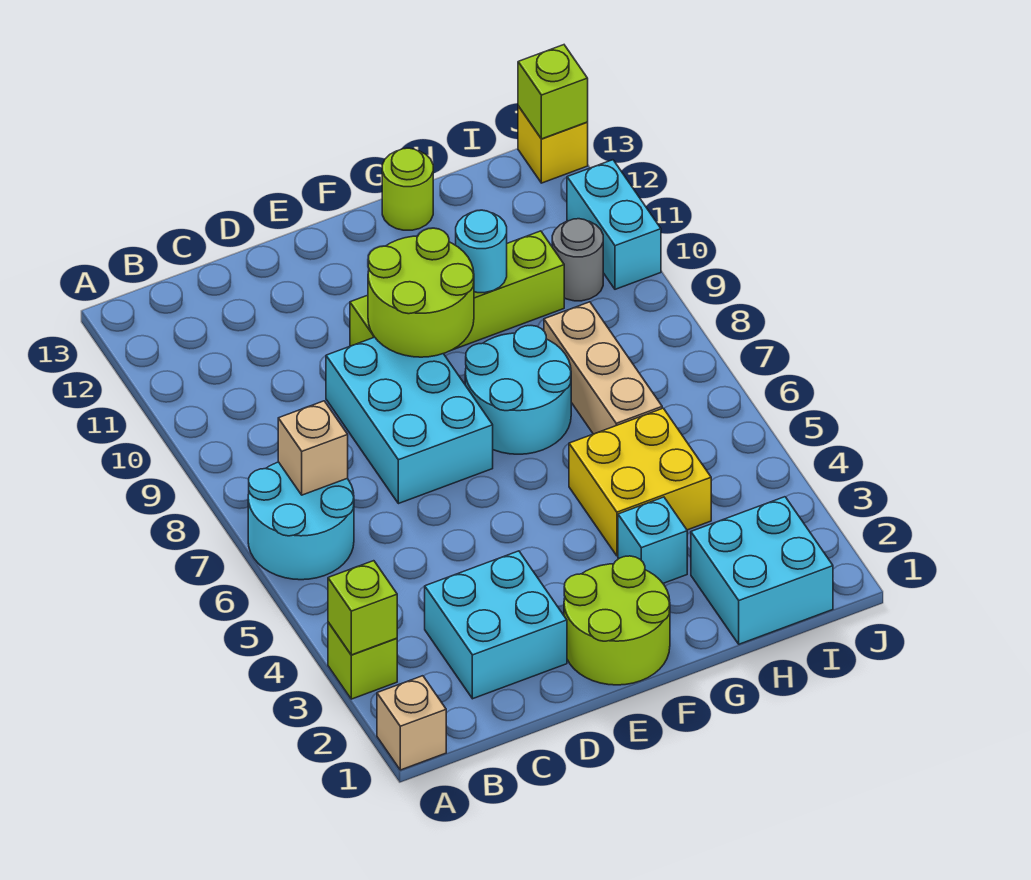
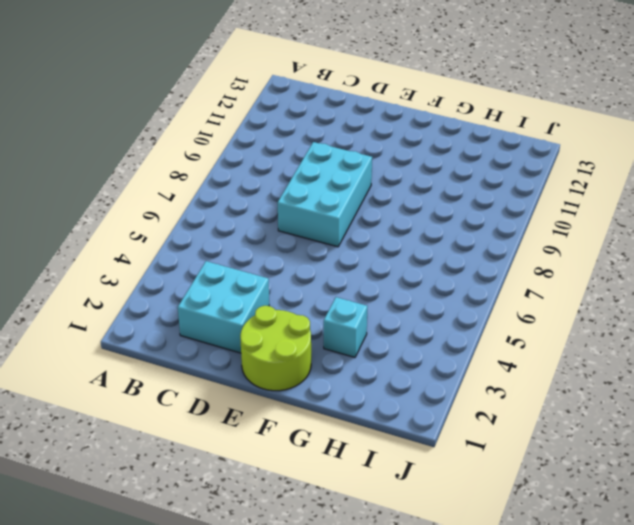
none -> tan brick A1 level 1
none -> lime brick A3 level 1
none -> cyan round brick A6:B7 level 1

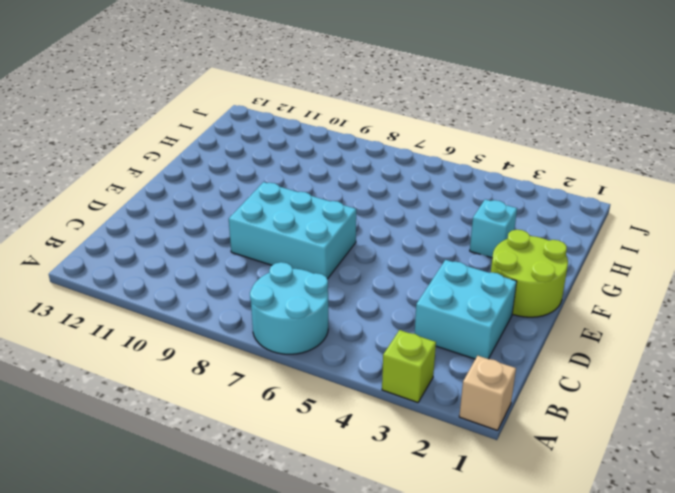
none -> lime brick E10:H10 level 1
none -> cyan round brick F7:G8 level 1
none -> yellow brick G4:H5 level 1

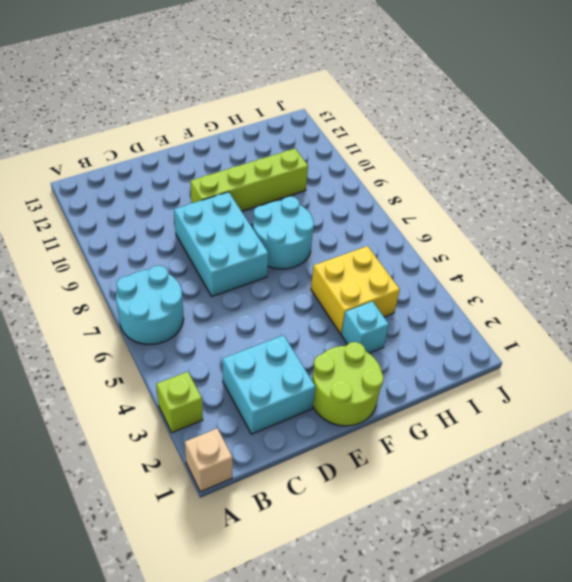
none -> lime round brick G13 level 1
none -> cyan brick H1:I2 level 1
none -> tan brick H6:H8 level 1

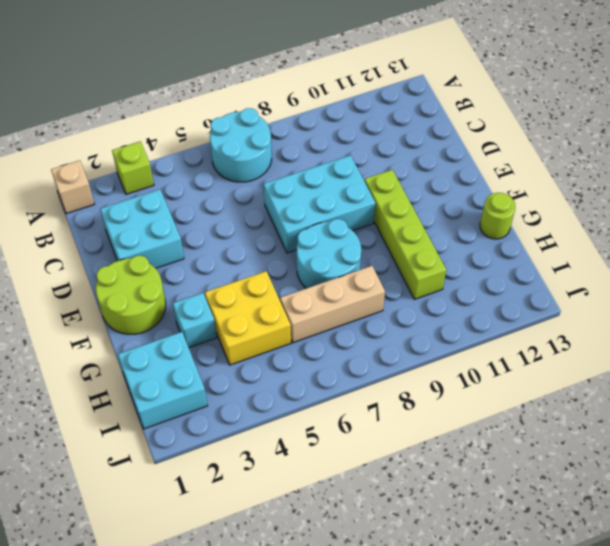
none -> grey round brick I10 level 1
none -> cyan brick J10:J11 level 1
none -> yellow brick J13 level 1

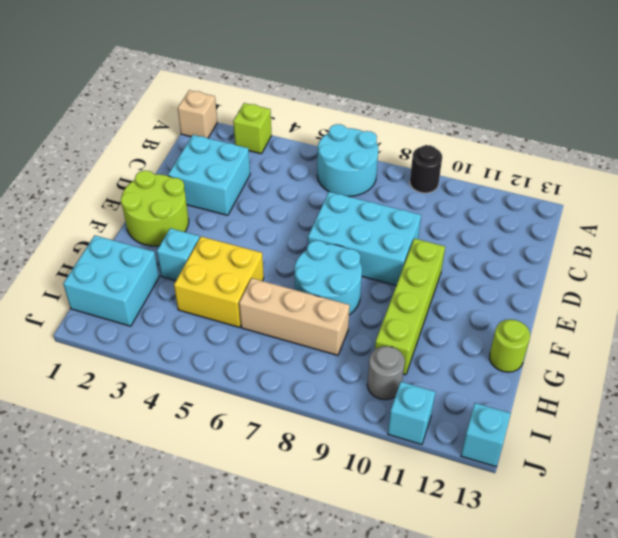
black round brick A9 level 1 -> none
cyan brick J11 level 1 -> cyan brick J10:J11 level 1
cyan brick J13 level 1 -> yellow brick J13 level 1
none -> lime brick A3 level 2
none -> tan brick B7 level 2
none -> lime round brick E9:F10 level 2

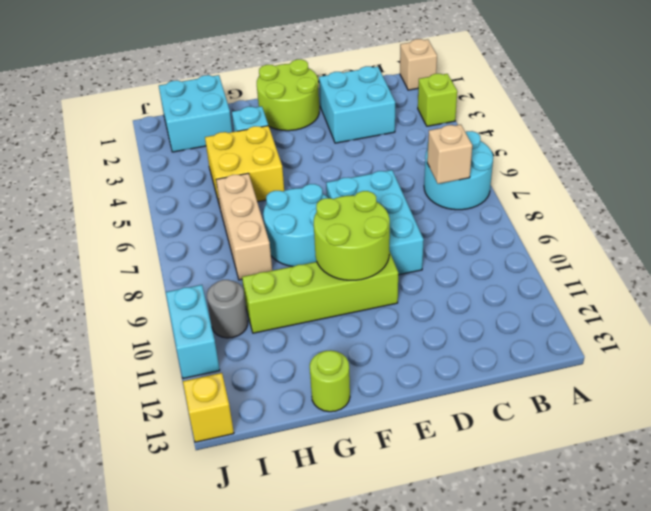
none -> lime brick A3 level 2
none -> cyan round brick G10 level 2
none -> lime brick J13 level 2

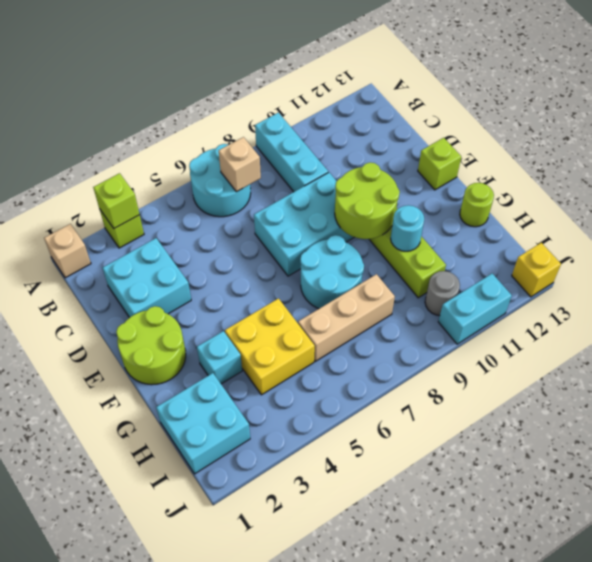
cyan brick A9:C9 level 1 -> none
lime brick E13 level 1 -> lime brick J13 level 2

